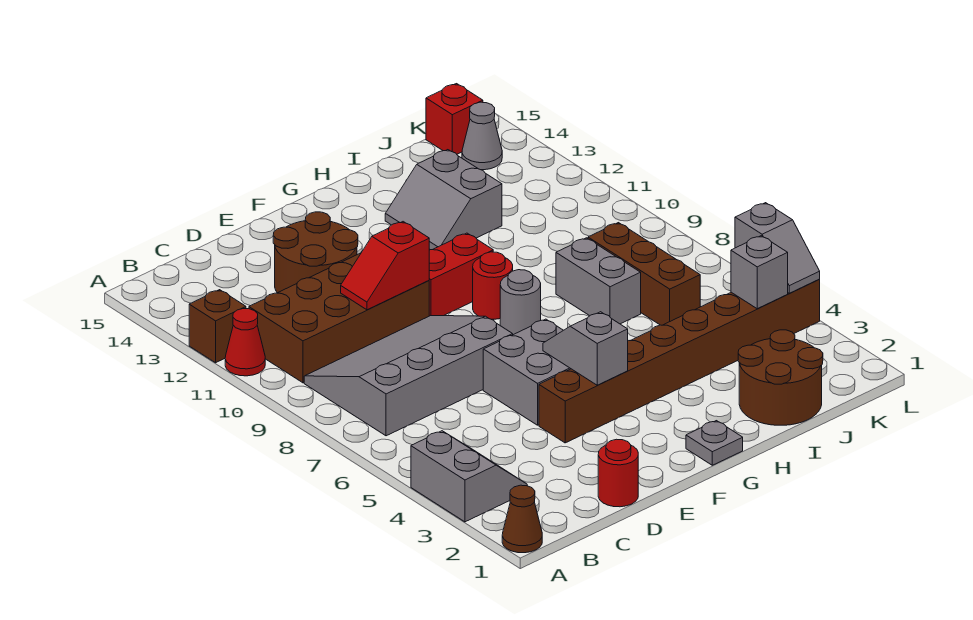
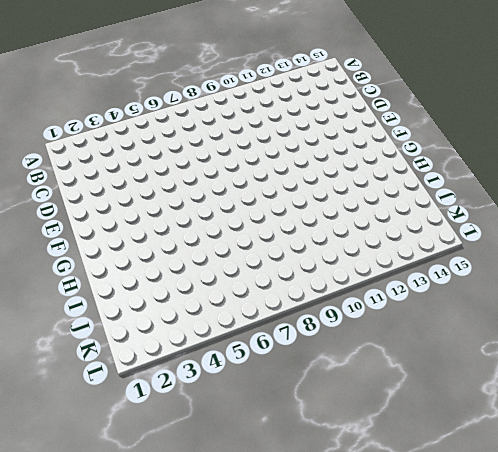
none -> brown cone A1 level 1
none -> grey slope A3:B4 level 1 top A
none -> red cone A11 level 1

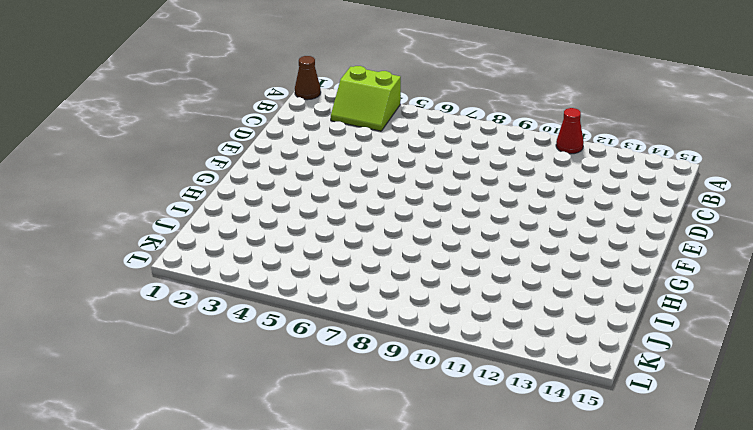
lime slope A3:B4 level 1 top A -> grey slope A3:B4 level 1 top A
none -> brown brick A12 level 1
none -> grey slope B7:E9 level 1 top 7
none -> brown brick B10:E11 level 1

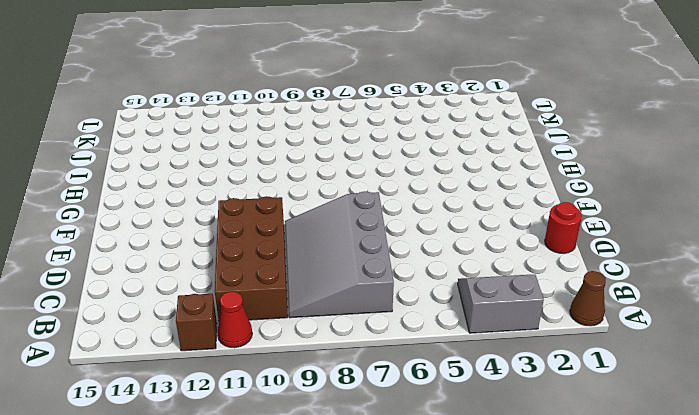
none -> brown round brick D12:E13 level 1
none -> brown brick E4:L4 level 1
none -> grey brick E5:F6 level 1

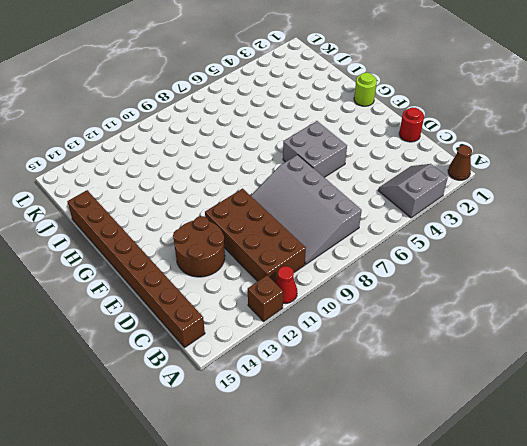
brown brick B15:I15 level 1 -> brown brick E4:L4 level 1
lime round brick G1 level 1 -> grey plate G1 level 1
none -> red brick F10:G10 level 1
none -> grey round brick G8 level 1
none -> red round brick G9 level 1

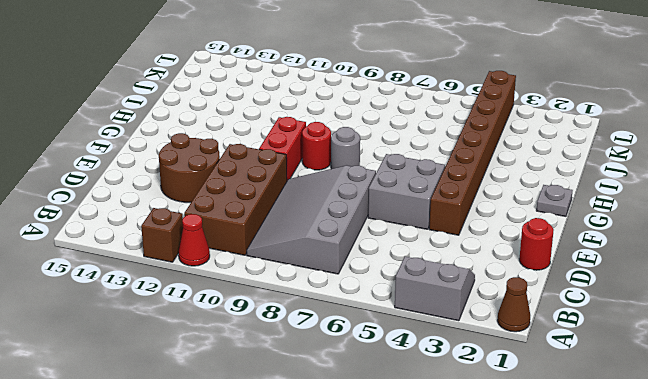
none -> grey slope H12:I13 level 1 top I
none -> brown round brick I1:J2 level 1
none -> grey brick I7:I8 level 1

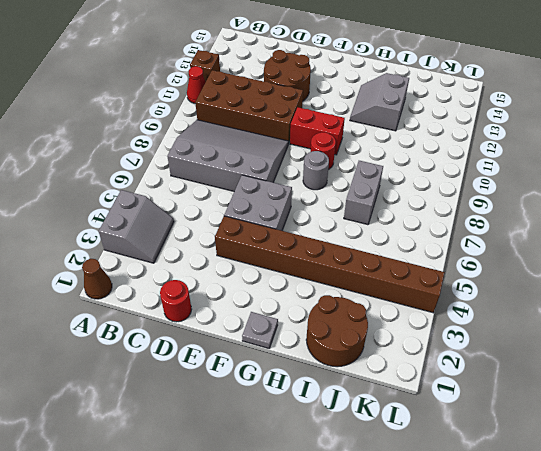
none -> brown brick J6:J8 level 1
none -> grey cone K14 level 1
none -> red brick K15 level 1

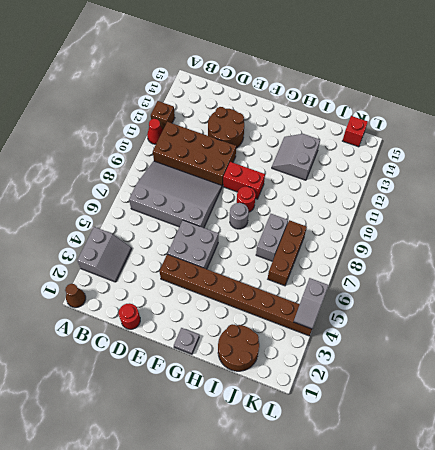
none -> grey cone K14 level 1
none -> red slope D10:E10 level 2 top E
none -> grey slope F4:F5 level 2 top 4

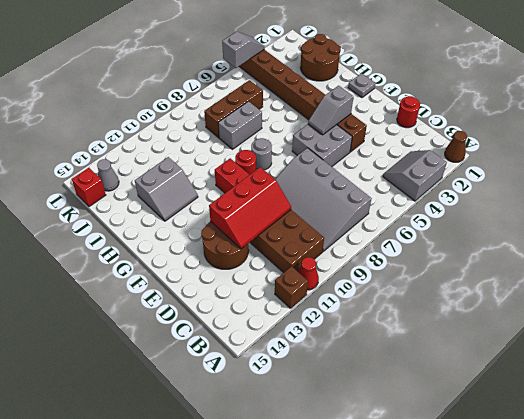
red slope D10:E12 level 2 top E -> red slope D10:E10 level 2 top E
none -> grey brick K4 level 2

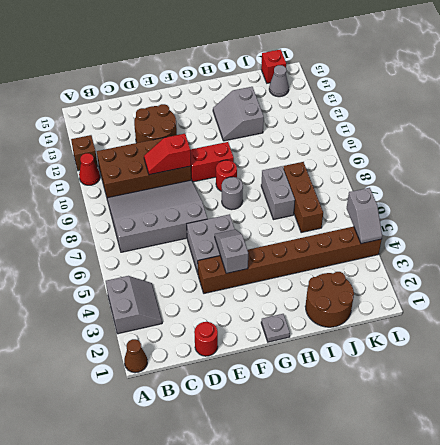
none -> grey brick K4 level 2

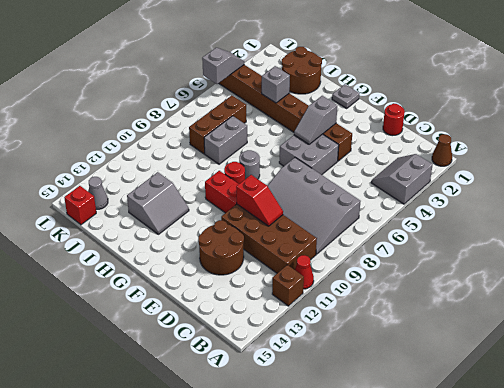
grey brick I4 level 2 -> grey brick K4 level 2

